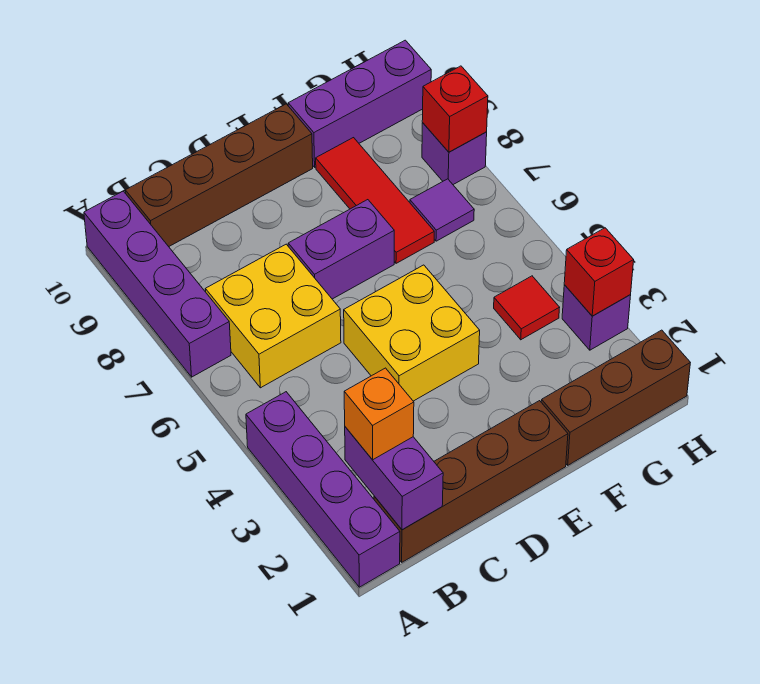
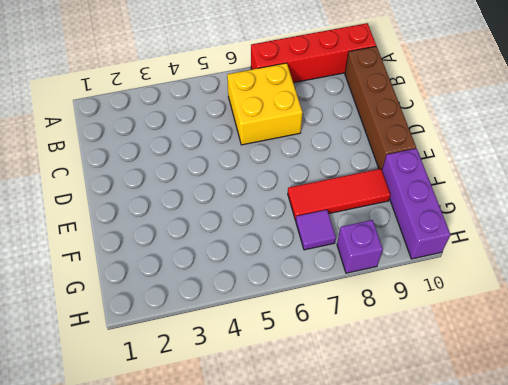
red brick A7:A10 level 1 -> purple brick A7:A10 level 1
none -> purple brick A1:A4 level 1
none -> brown brick B1:E1 level 1
none -> yellow brick D4:E5 level 1

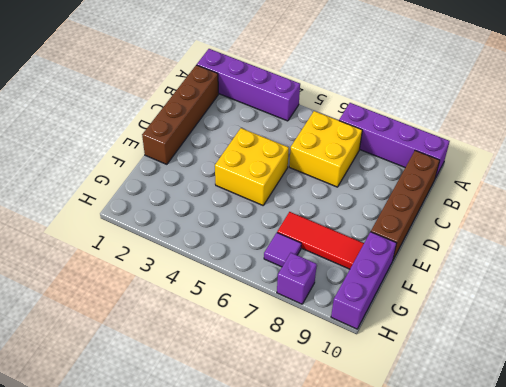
none -> purple brick D7:E7 level 1
none -> brown brick F1:H1 level 1
none -> red tile G4 level 1

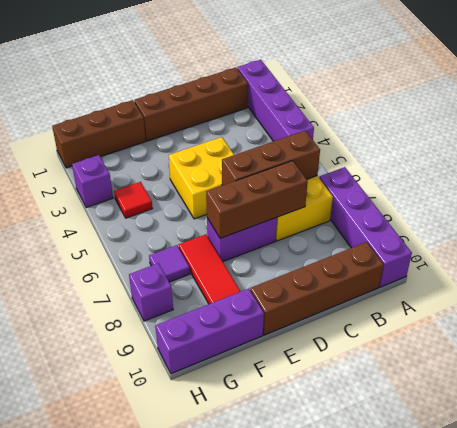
brown brick B6:D6 level 2 -> none
brown brick C7:E7 level 2 -> none
none -> purple brick B1:B2 level 2
none -> red brick H3 level 2
none -> red brick H8 level 2

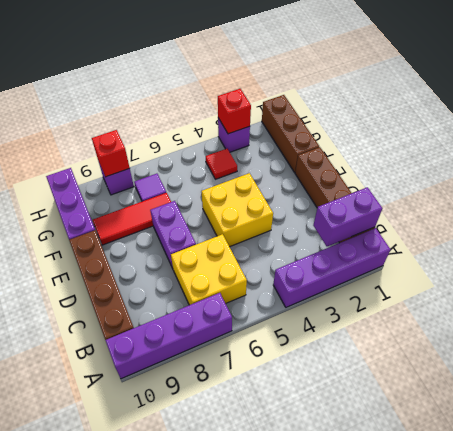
none -> orange brick B2 level 3

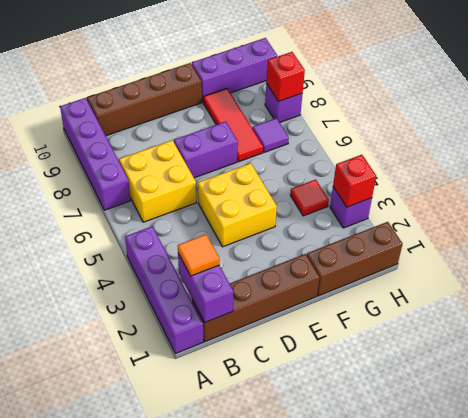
orange tile B2 level 3 -> orange brick B2 level 3

